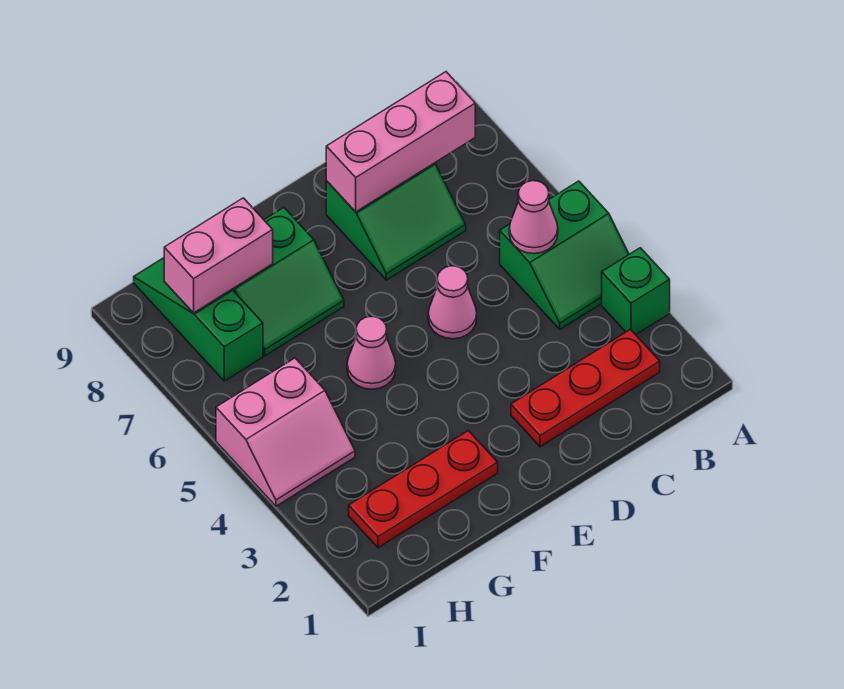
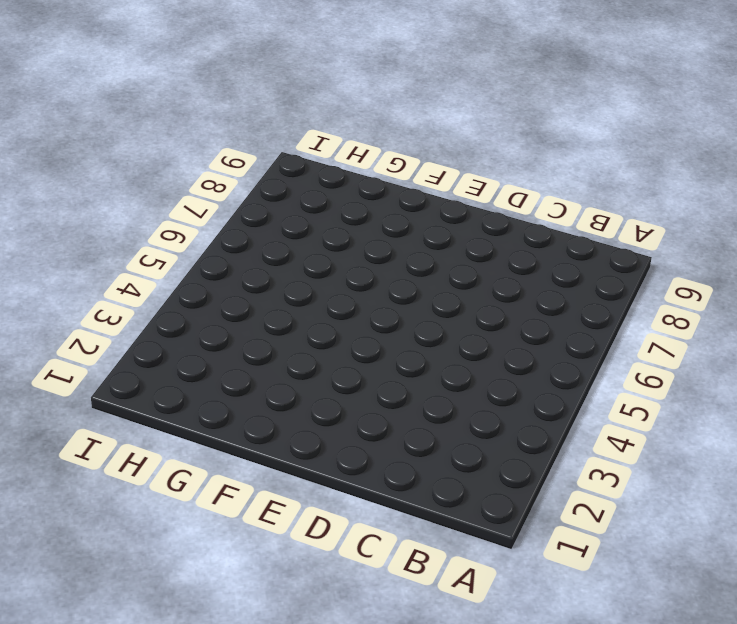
none -> green brick A3 level 1
none -> green slope A4:B5 level 1 top 5
none -> red plate B2:D2 level 1

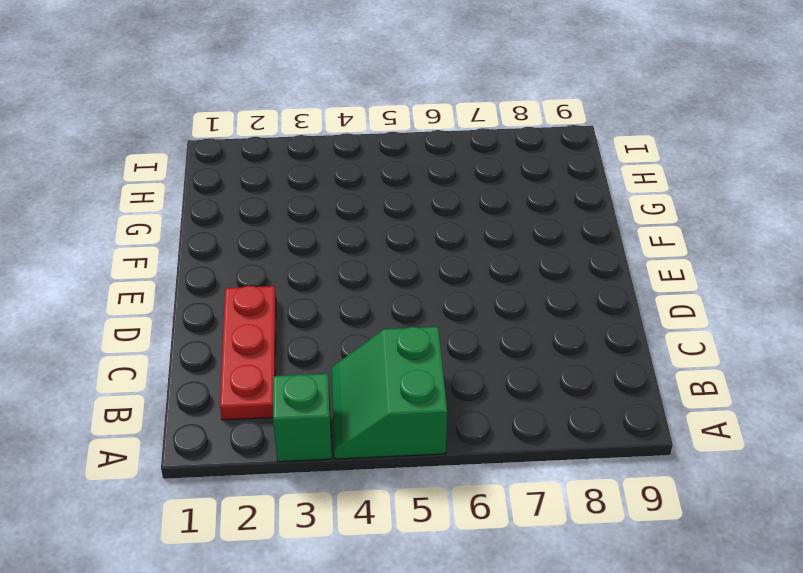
none -> green slope C7:D8 level 1 top 8
none -> pink cone D5 level 1
none -> red plate F2:H2 level 1

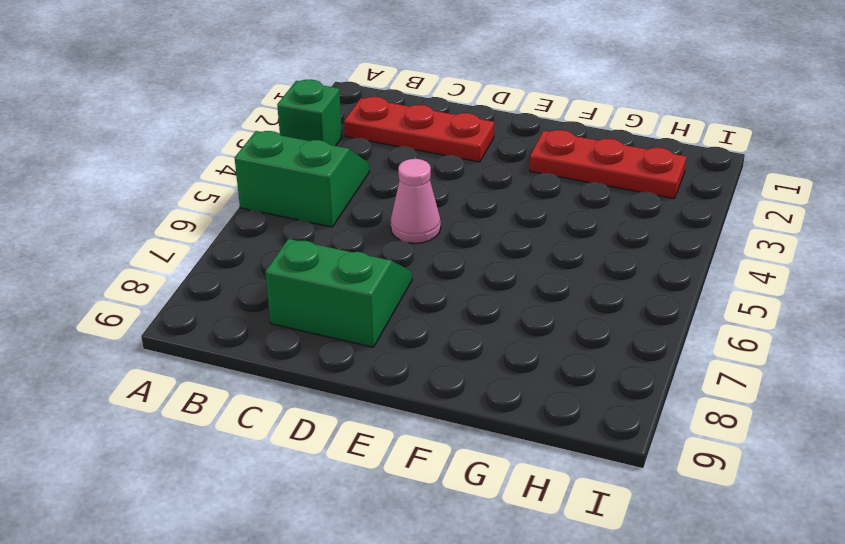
none -> pink cone F5 level 1
none -> green slope F7:G8 level 1 top 8
none -> pink slope H4:I5 level 1 top 5

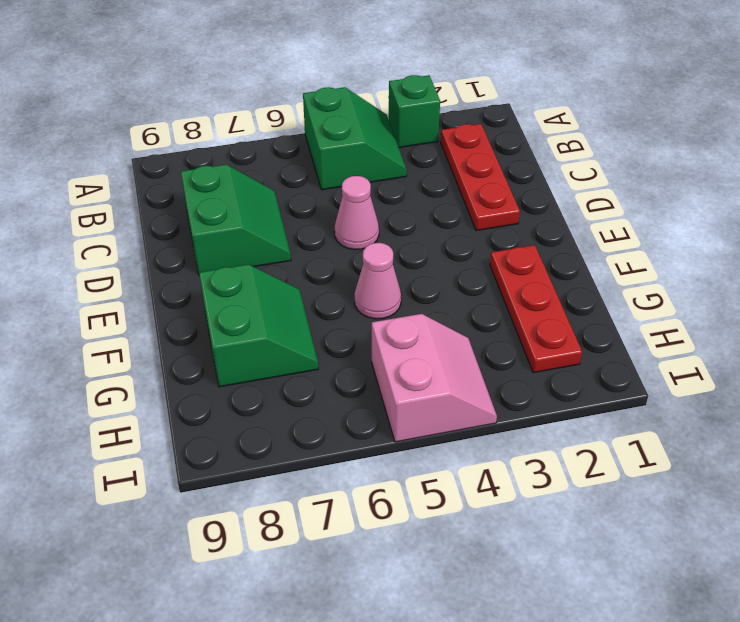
none -> green slope H7:H9 level 1 top 7
none -> pink cone B5 level 2
none -> pink brick B8:D8 level 2

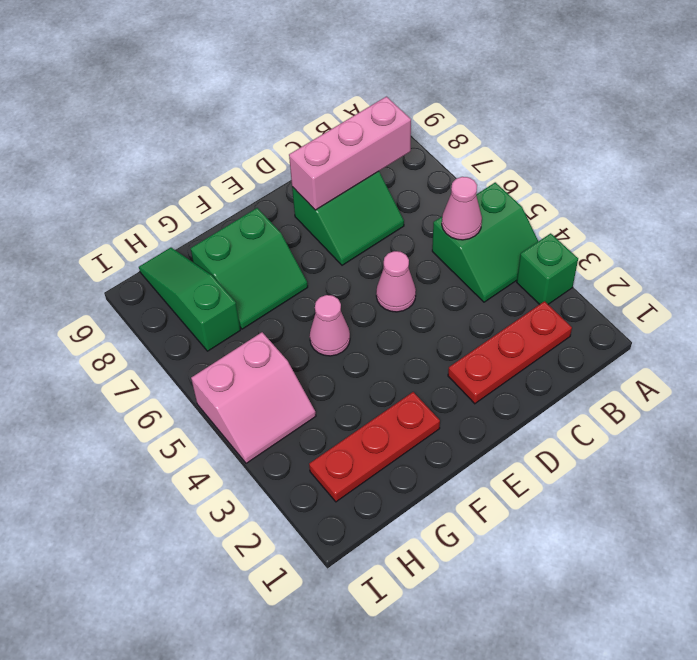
none -> pink brick G8:H8 level 2

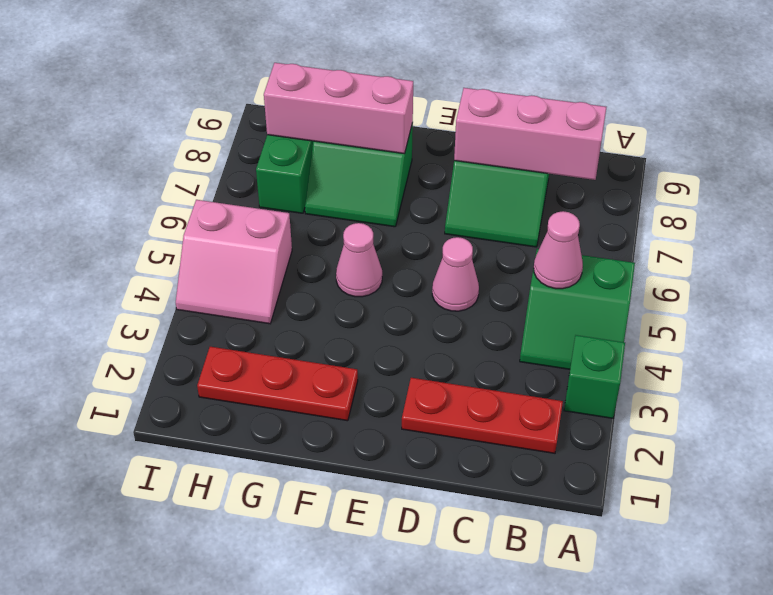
pink brick F8:H8 level 2 -> pink brick G8:H8 level 2

